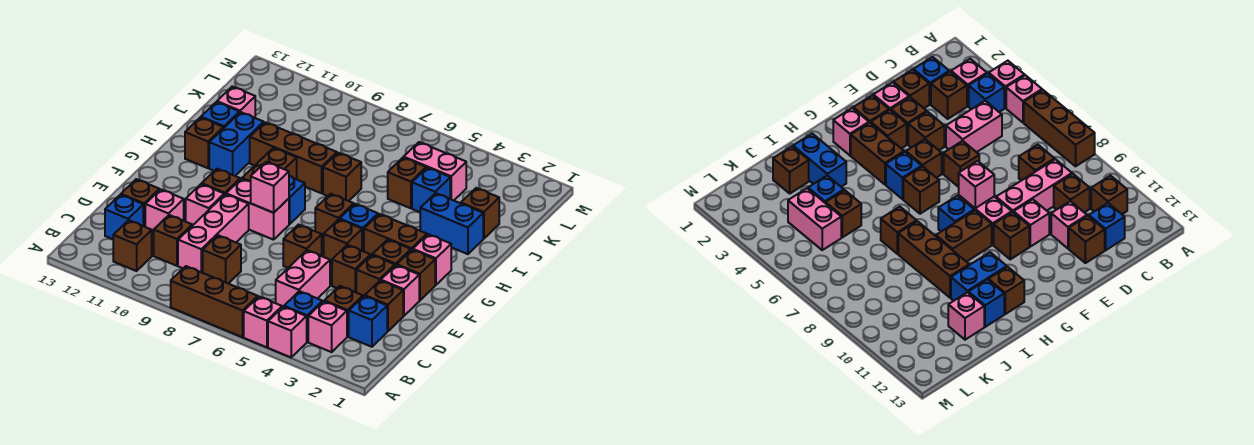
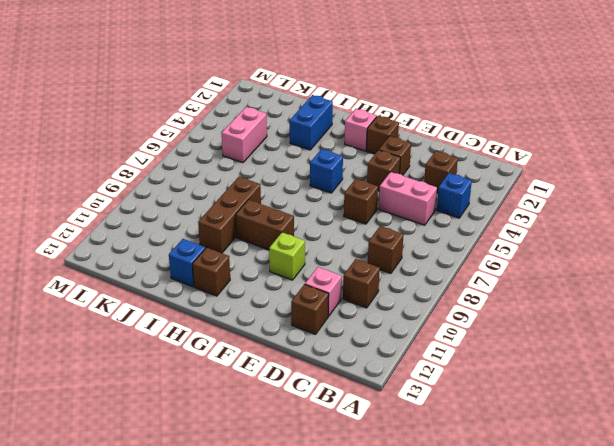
lime brick F10 level 1 -> brown brick F10 level 1
none -> pink brick A4 level 1
none -> pink brick A5 level 1
none -> brown brick A6:A8 level 1
none -> pink brick B3 level 1

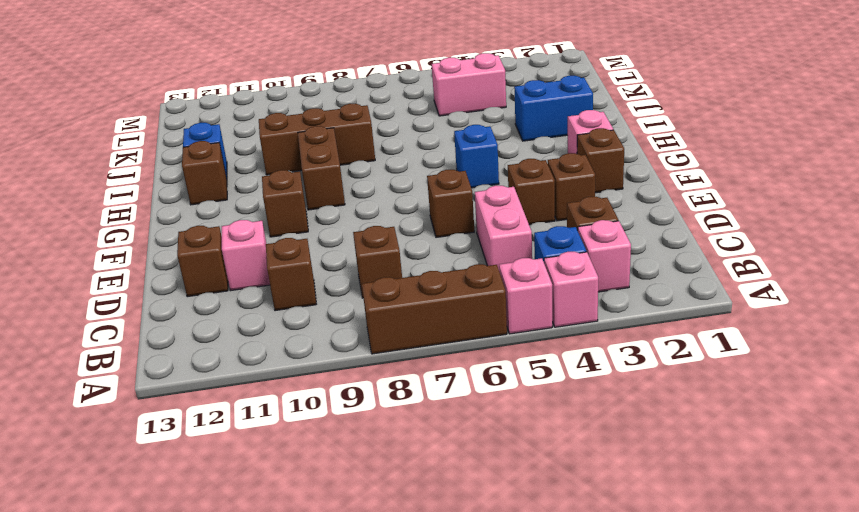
none -> brown brick B11 level 1
none -> blue brick C2 level 1
none -> pink brick C9:E9 level 1
none -> blue brick C12 level 1

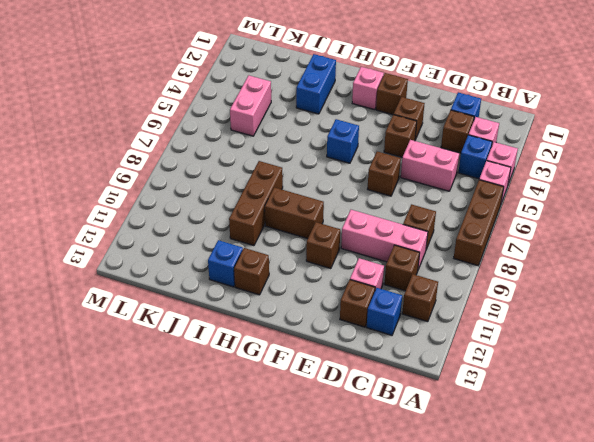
none -> brown brick D2 level 1
none -> pink brick E2 level 1
none -> pink brick E10 level 1
none -> brown brick F3 level 1

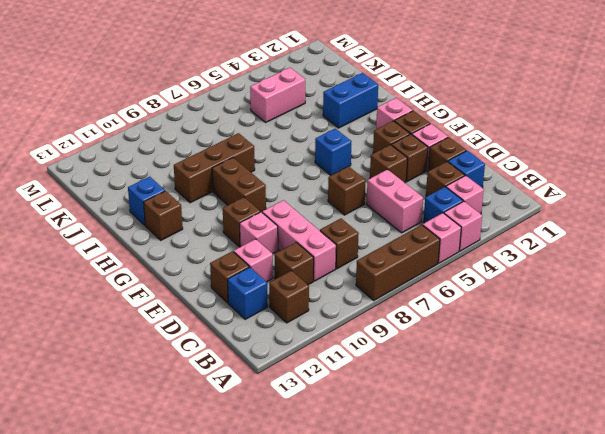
none -> brown brick F5 level 1
none -> pink brick F8:F9 level 1
none -> brown brick G3:G4 level 1
none -> brown brick G6 level 1

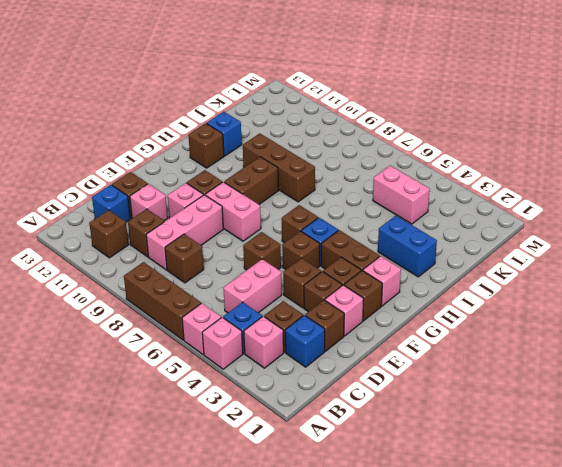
none -> blue brick G8 level 1
none -> blue brick H11:I11 level 1
none -> brown brick I7 level 1
none -> brown brick J2 level 1

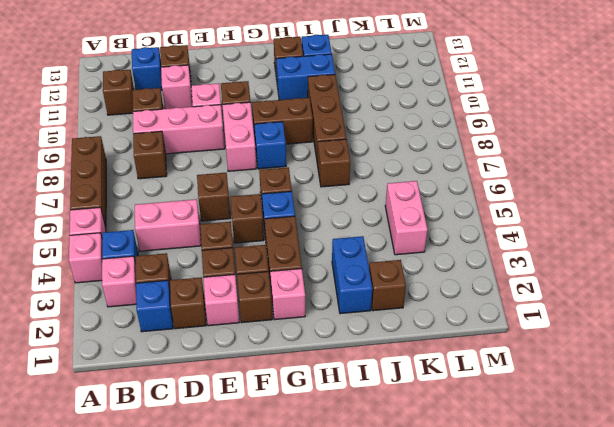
none -> blue brick J4 level 1
none -> brown brick J5 level 1
none -> pink brick J12 level 1
none -> pink brick F8 level 2

